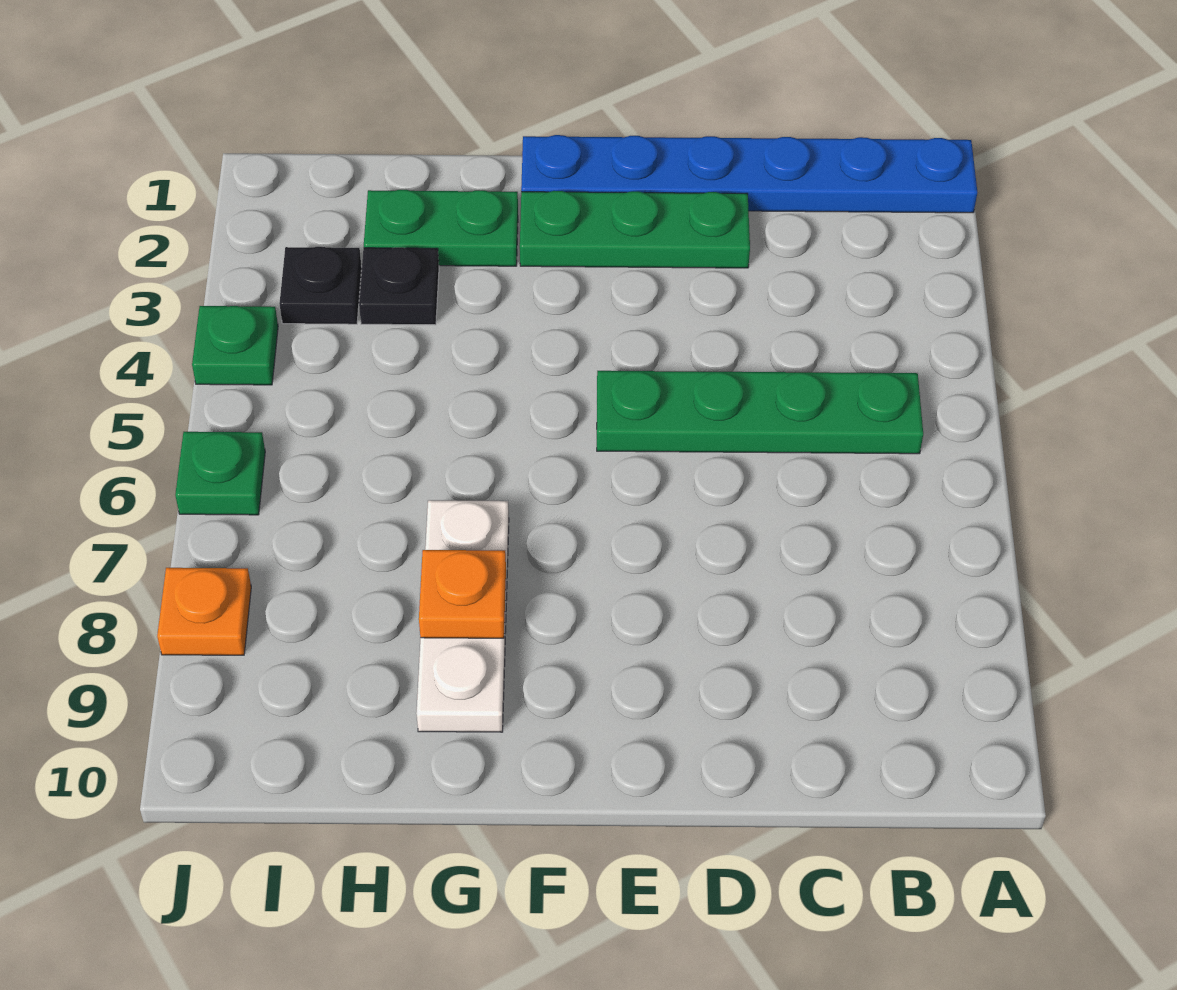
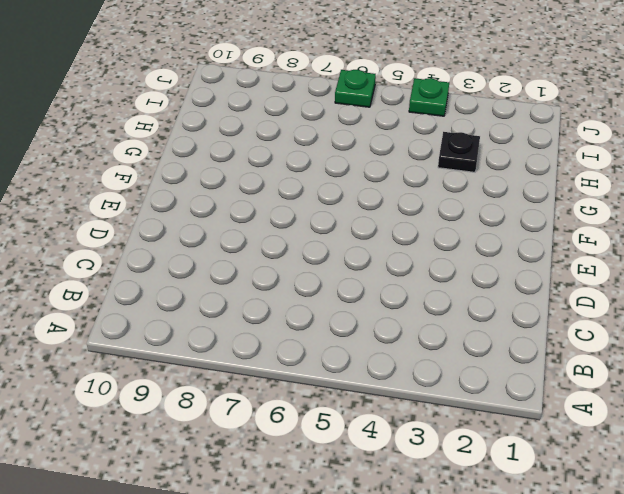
none -> blue plate A1:F1 level 1
none -> green plate B5:E5 level 1

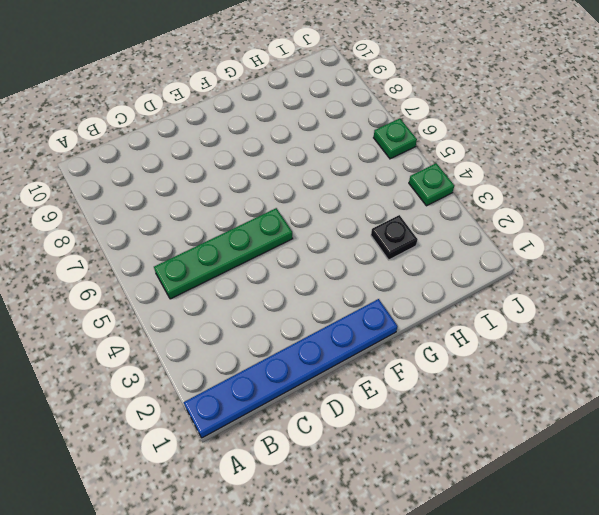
none -> green plate D2:F2 level 1
none -> green plate G2:H2 level 1

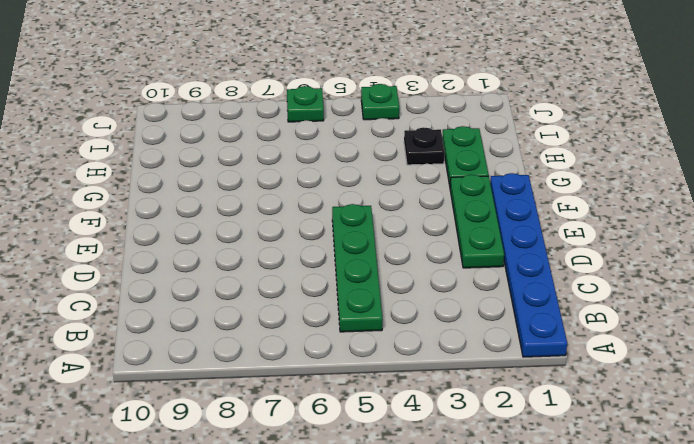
none -> white plate G7:G9 level 1
none -> black plate I3 level 1

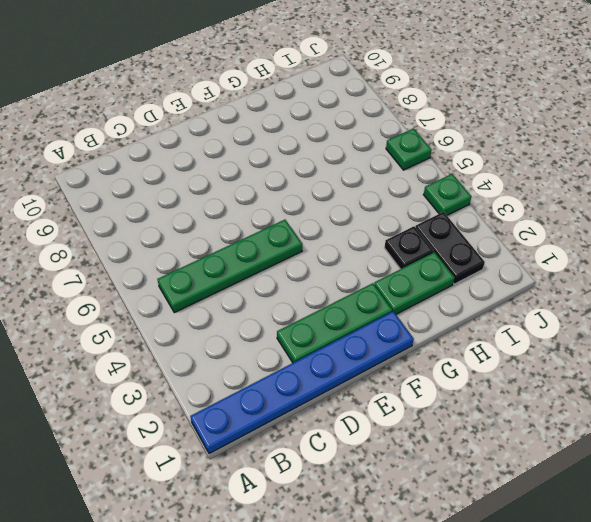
black plate I2:I3 level 1 -> black plate I3 level 1
none -> white plate G7:G9 level 1
none -> orange plate J8 level 1

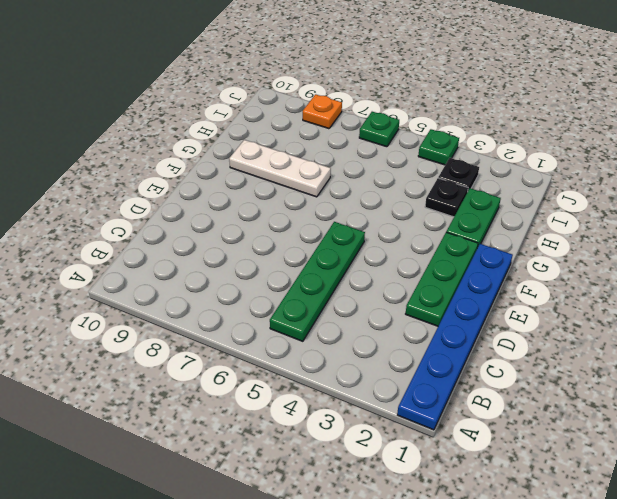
none -> orange plate G8 level 2

